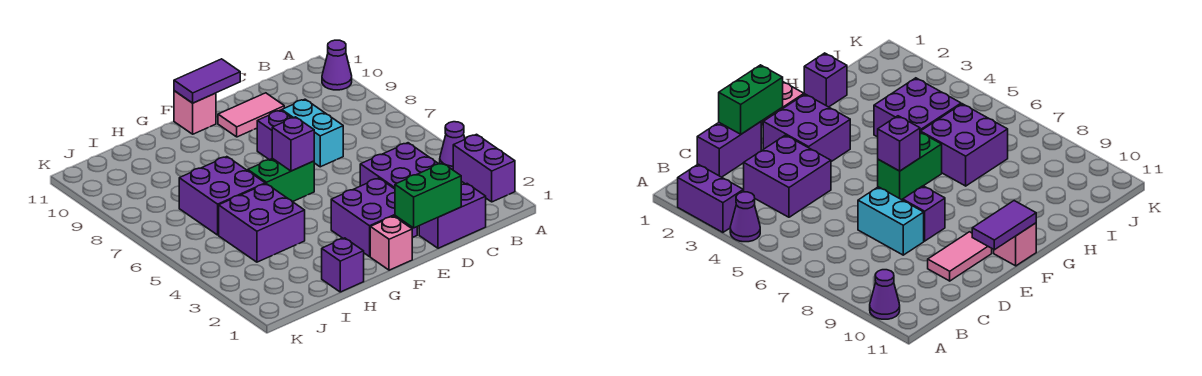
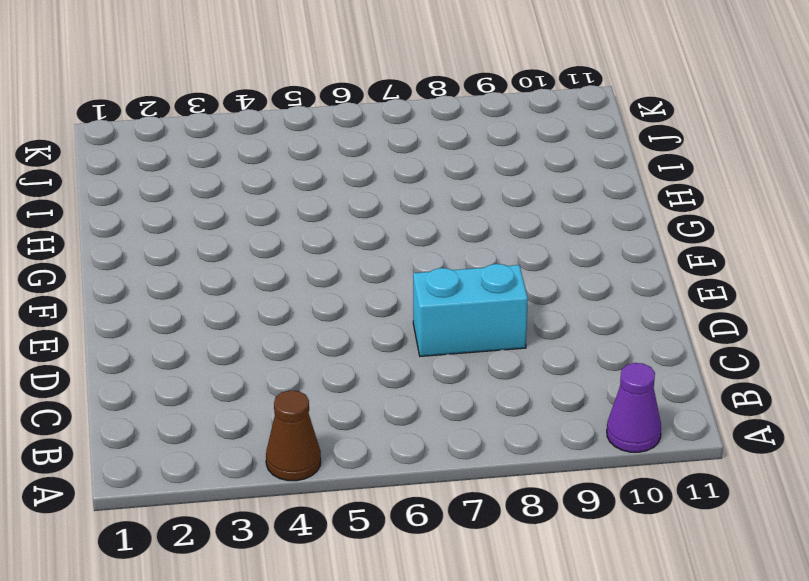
brown cone A4 level 1 -> purple cone A4 level 1
none -> purple brick A2:A3 level 1
none -> purple brick C1:D1 level 1
none -> purple brick C3:D4 level 1

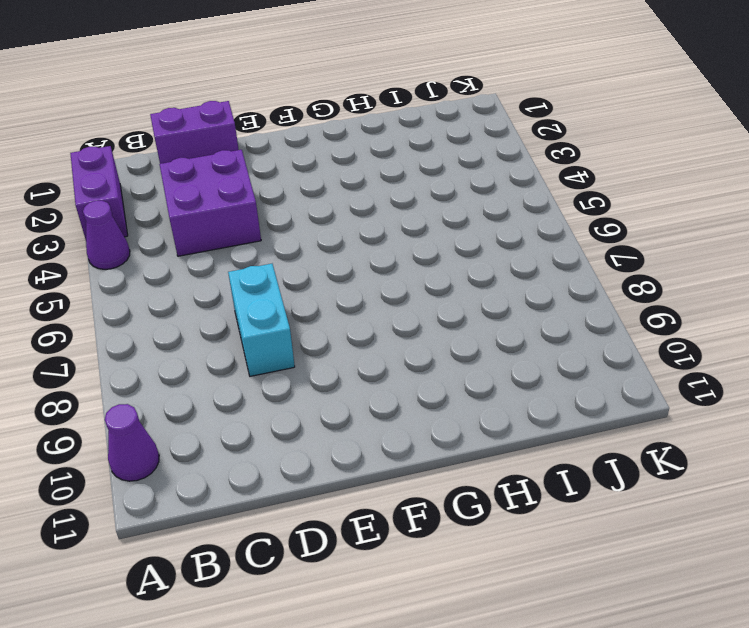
none -> pink tile D10:E10 level 1
none -> purple brick E2:F3 level 1
none -> purple brick E8 level 1

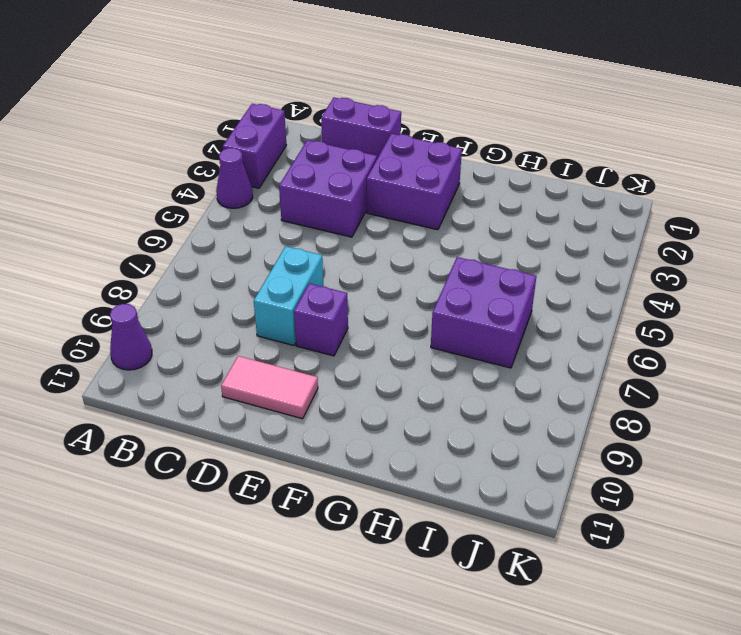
none -> pink brick F1 level 1
none -> green brick F6:G6 level 1
none -> pink brick F11 level 1

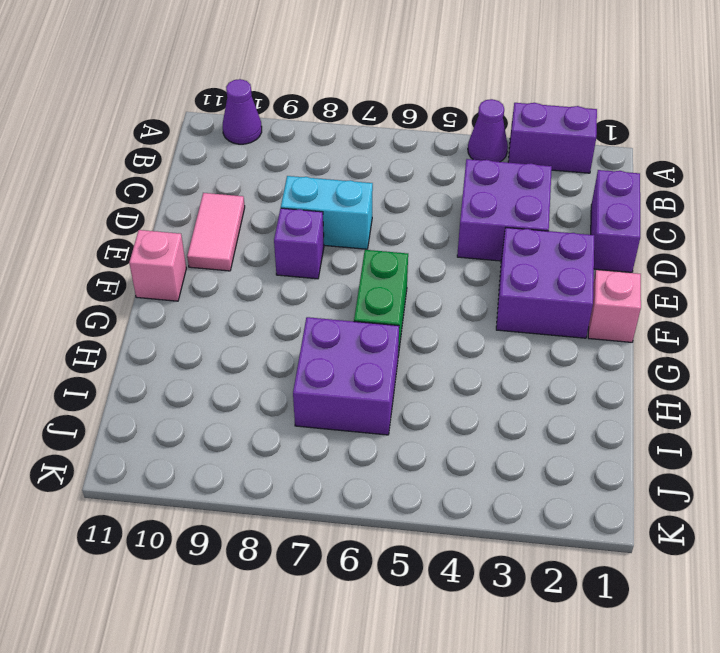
none -> purple brick H1 level 1
none -> purple brick H4:I5 level 1
none -> green brick D1:E1 level 2

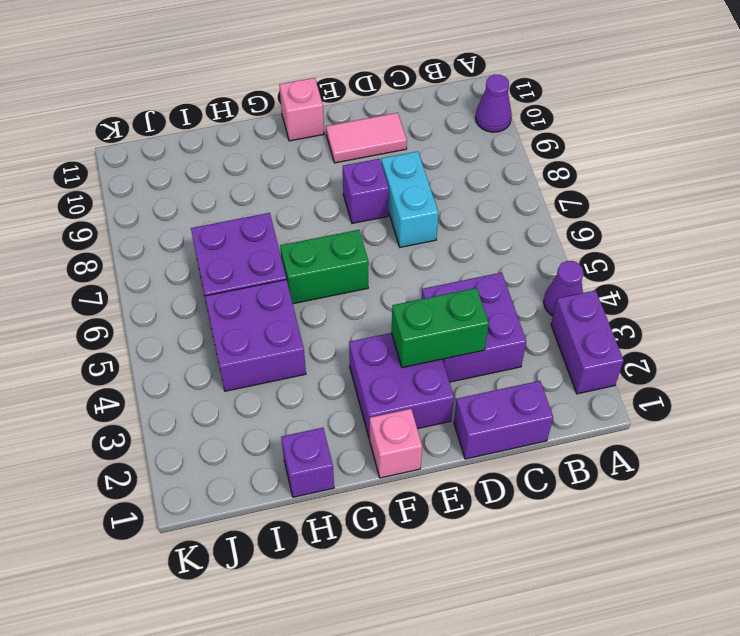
green brick D3:E3 level 2 -> green brick D1:E1 level 2
none -> purple tile E11:F11 level 2
none -> purple brick F6 level 2

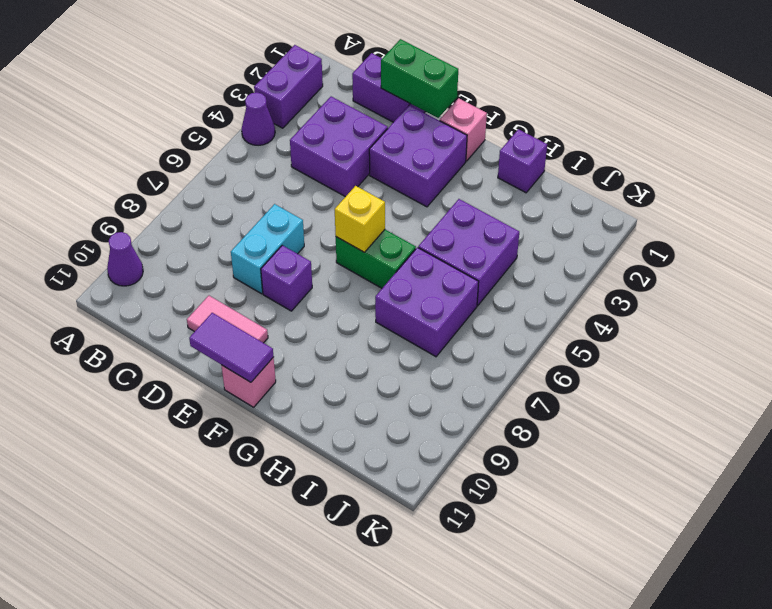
yellow brick F6 level 2 -> purple brick F6 level 2

